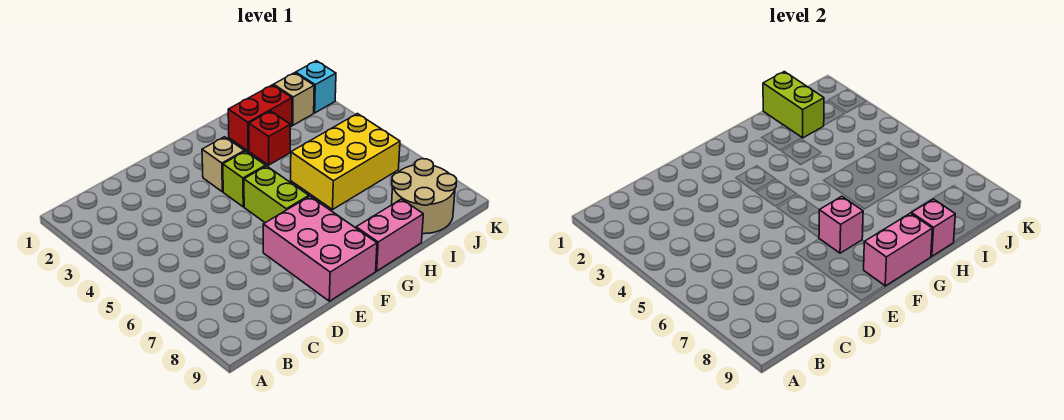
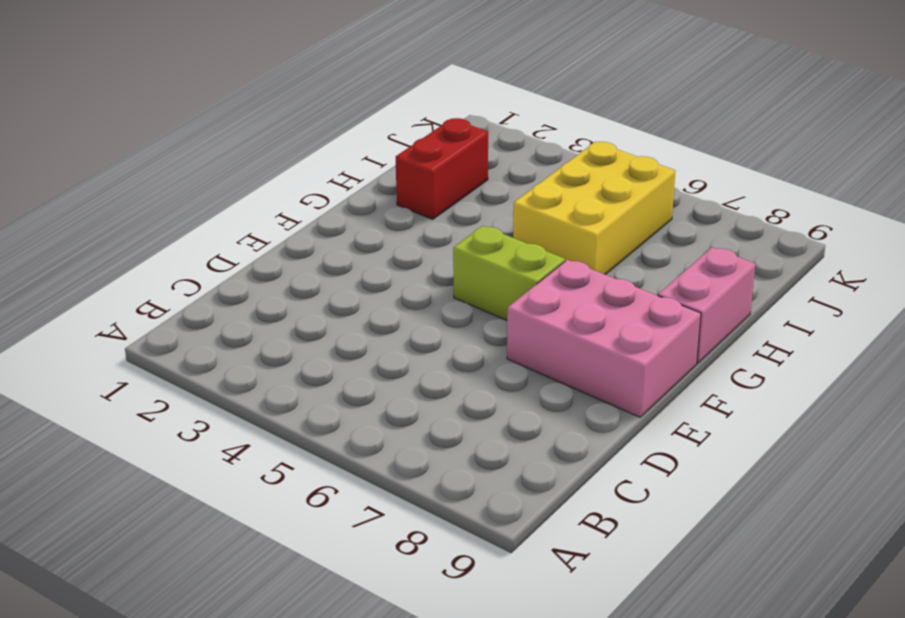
none -> tan brick F3 level 1
none -> lime brick F4 level 1
none -> red brick H3 level 1

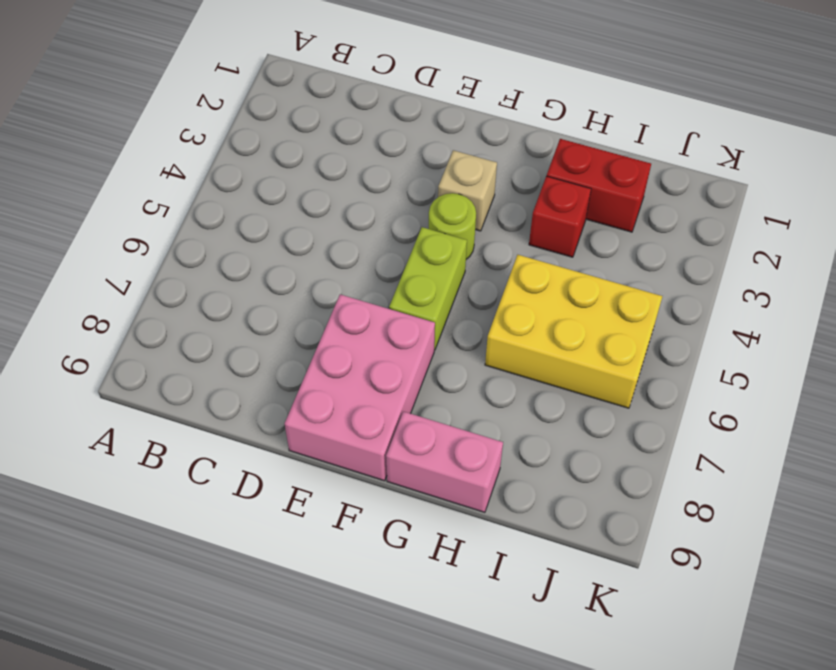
lime round brick F4 level 1 -> lime brick F4 level 1
none -> tan round brick I8:J9 level 1
none -> tan brick J2 level 1
none -> cyan brick K2 level 1

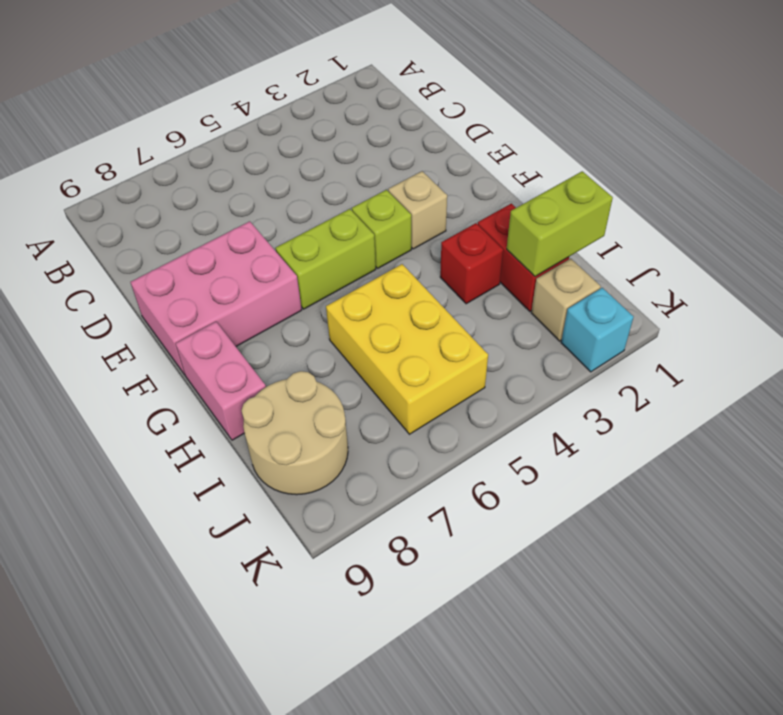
none -> pink brick F7 level 2
none -> pink brick F9:G9 level 2
none -> pink brick H9 level 2

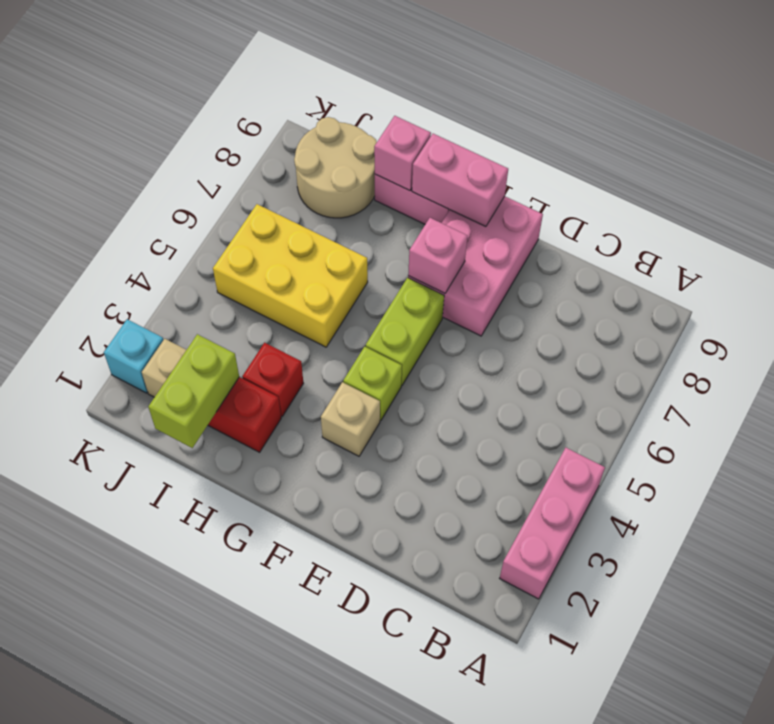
pink brick A2:A4 level 1 -> none

